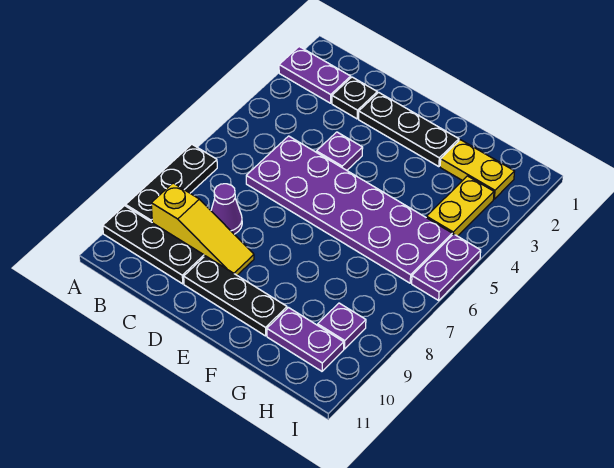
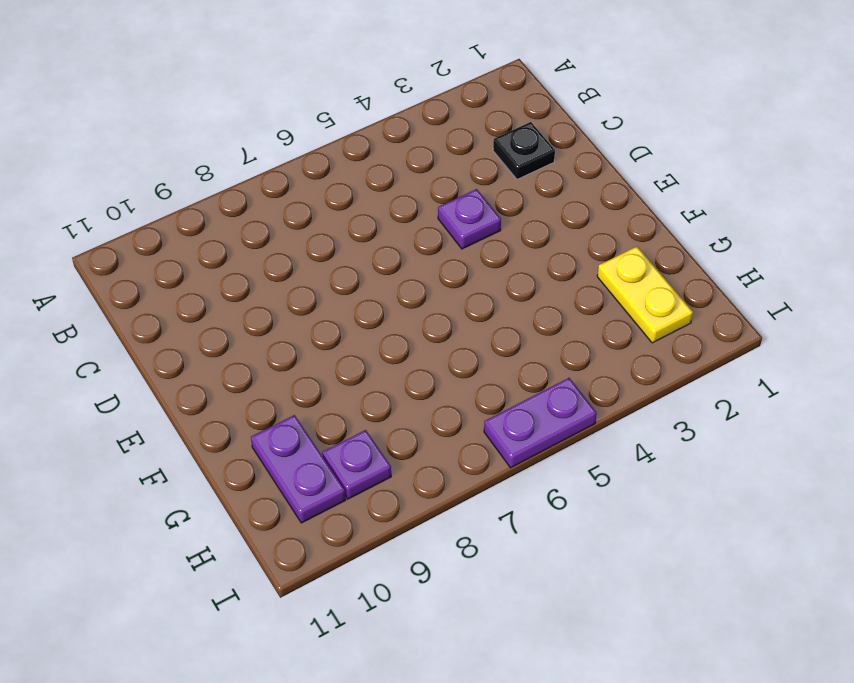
none -> purple plate A2:B2 level 1
none -> black plate A7:A9 level 1
none -> black plate A10:C10 level 1

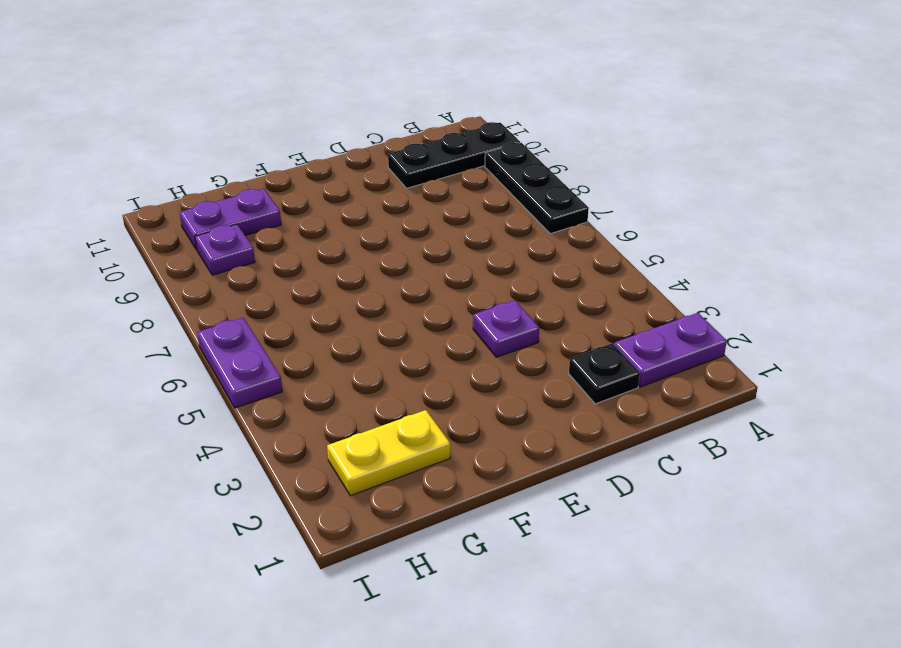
none -> yellow slope B9:D9 level 1 top B
none -> purple plate C5:H6 level 1
none -> purple cone C8 level 1

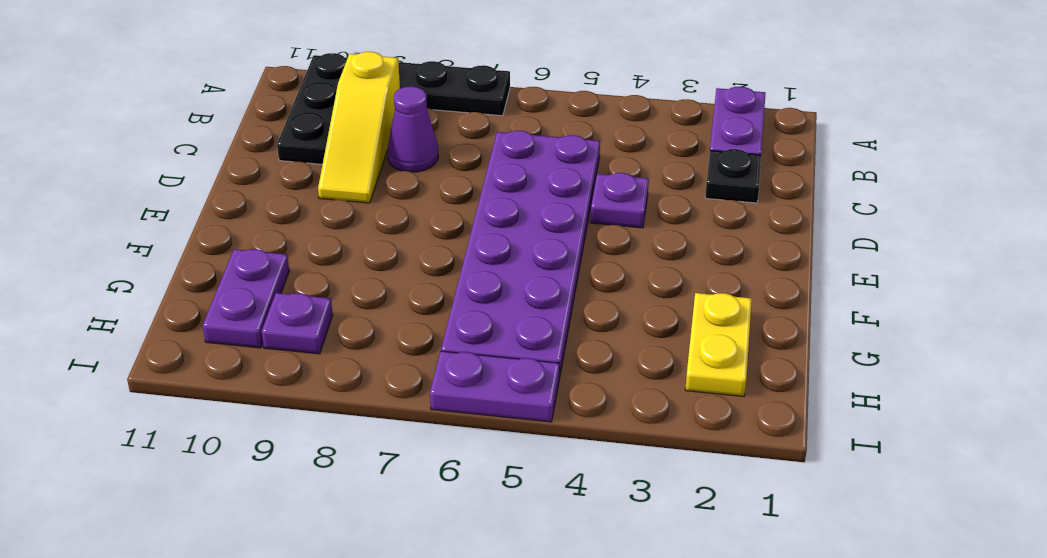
none -> black plate D2:F2 level 1
none -> black plate D10:F10 level 1
none -> yellow plate H3:H4 level 1

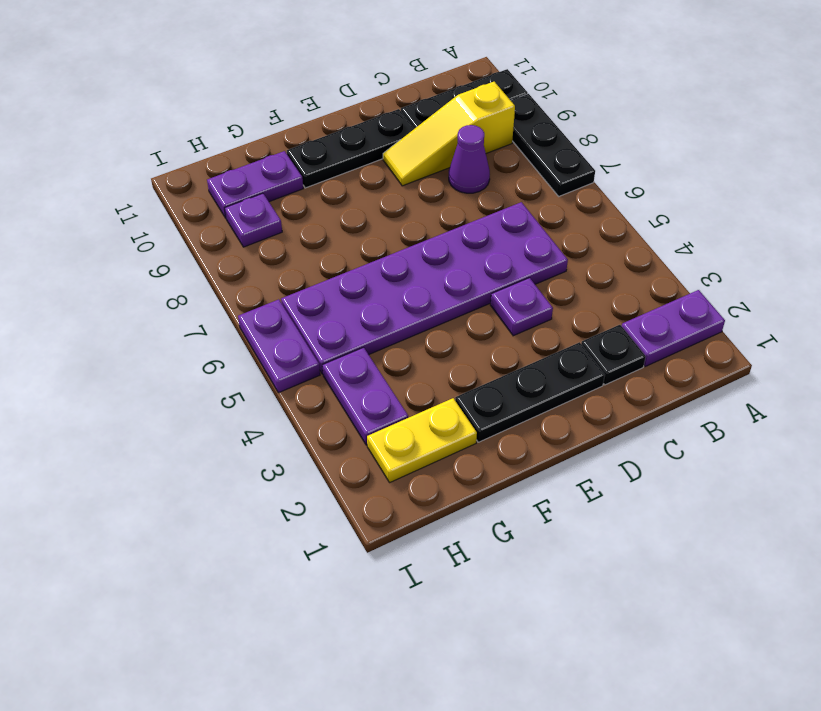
purple plate H3:H4 level 1 -> yellow plate H3:H4 level 1

